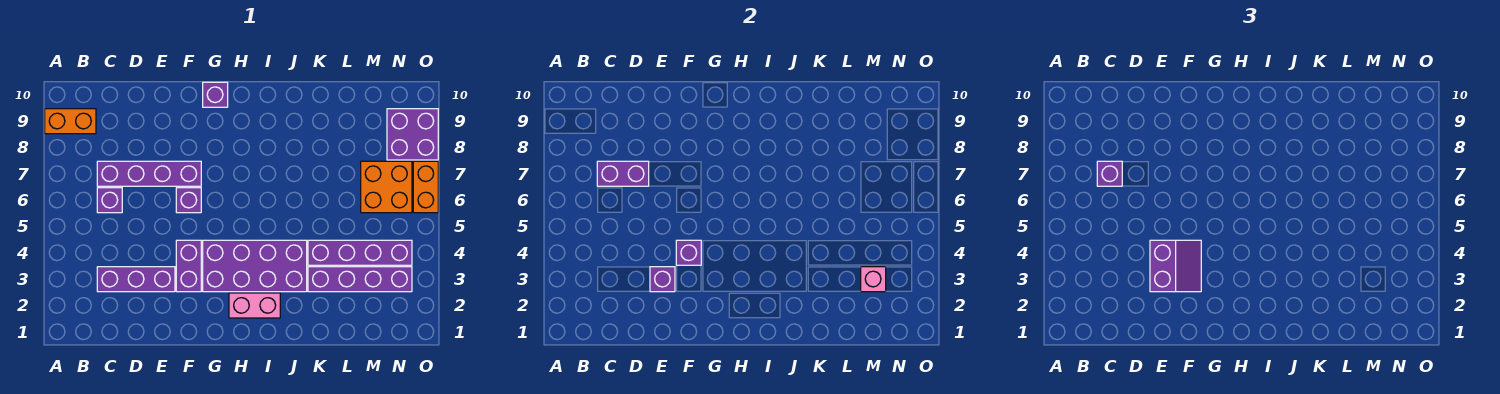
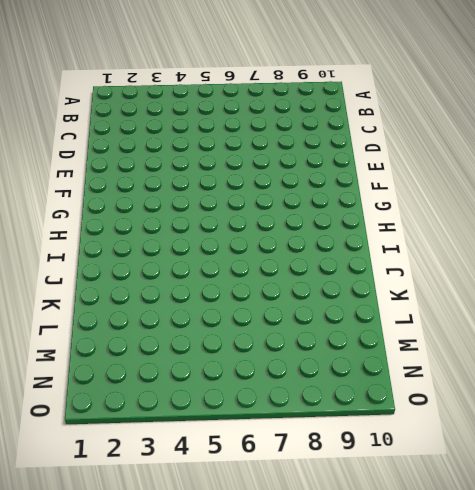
none -> orange brick A9:B9 level 1
none -> purple brick C3:E3 level 1
none -> purple brick C6 level 1

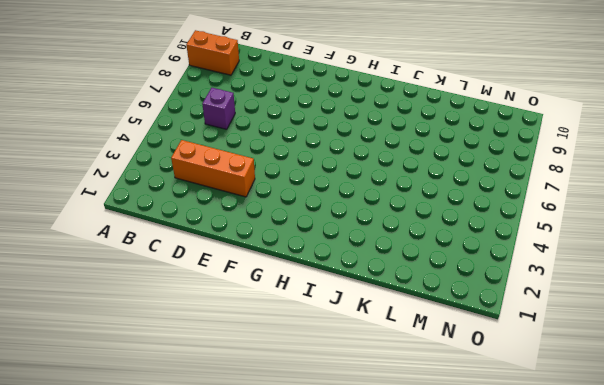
orange brick C3:E3 level 1 -> purple brick C3:E3 level 1
none -> purple brick C7:F7 level 1
none -> purple brick F3:F4 level 1
none -> purple brick F6 level 1

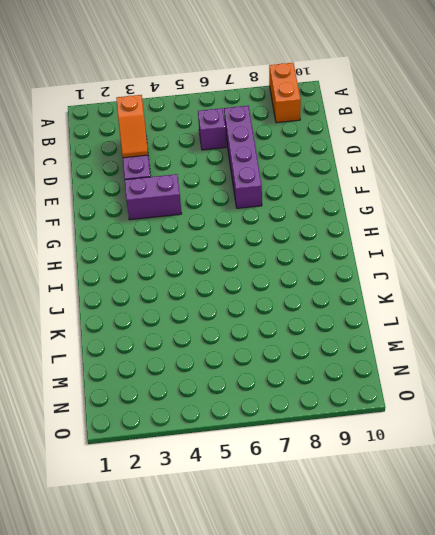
orange slope C3:D3 level 2 top C -> none
none -> purple brick F6 level 1
none -> purple brick G3:J4 level 1
none -> purple brick G10 level 1

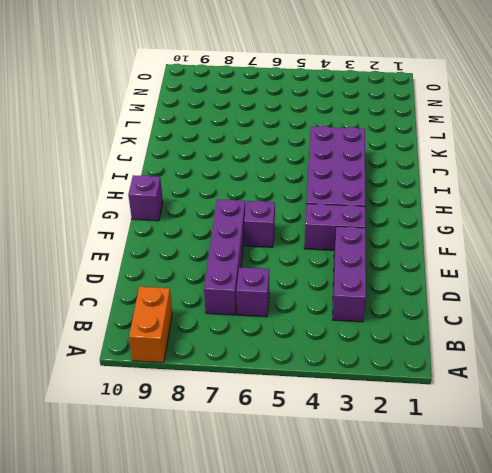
none -> pink brick H2:I2 level 1
none -> purple brick K3:N3 level 1
none -> purple brick K4:N4 level 1

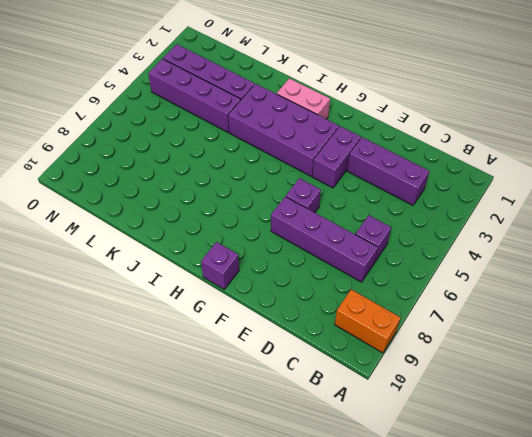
none -> orange brick M6:N7 level 1
none -> purple brick N8:O9 level 1
none -> orange brick O6:O7 level 1

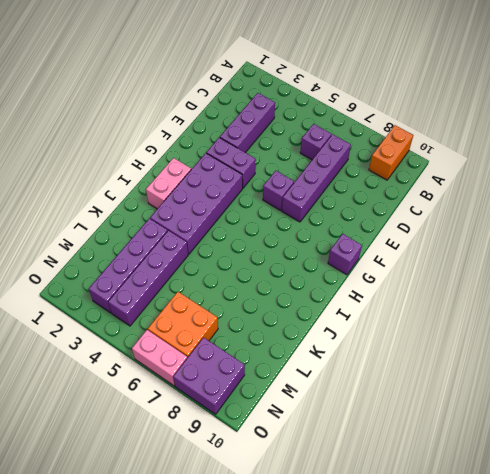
pink brick O6:O7 level 1 -> orange brick O6:O7 level 1
none -> purple brick C7:D7 level 2
none -> purple brick E3 level 2
none -> purple brick F4 level 2

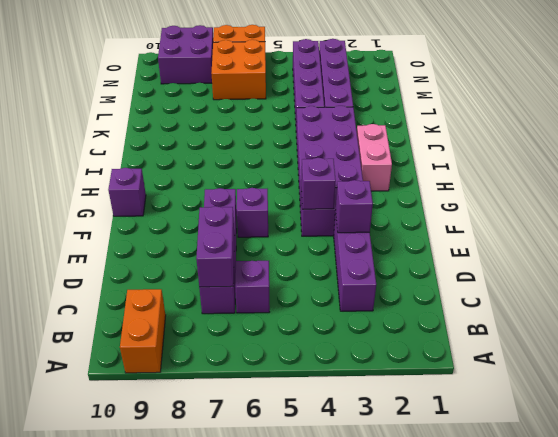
none -> pink brick M3 level 2
none -> purple brick C7 level 3
none -> purple slope E3:F4 level 3 top E

